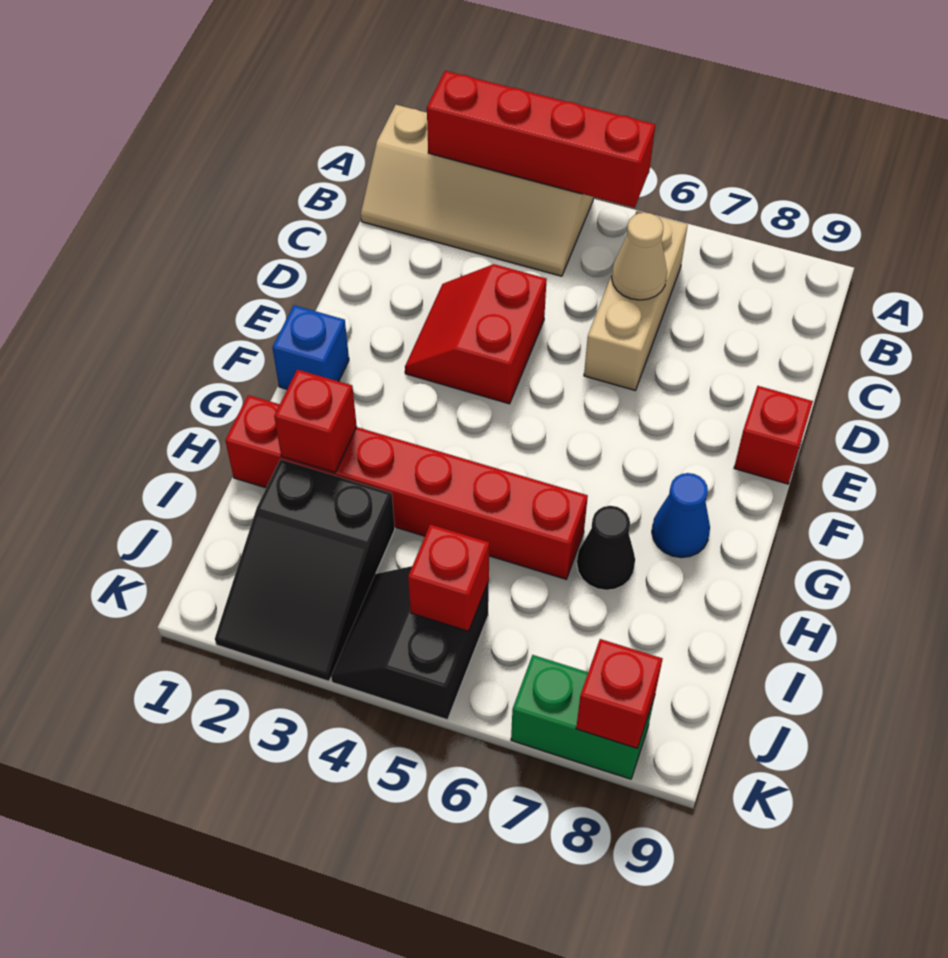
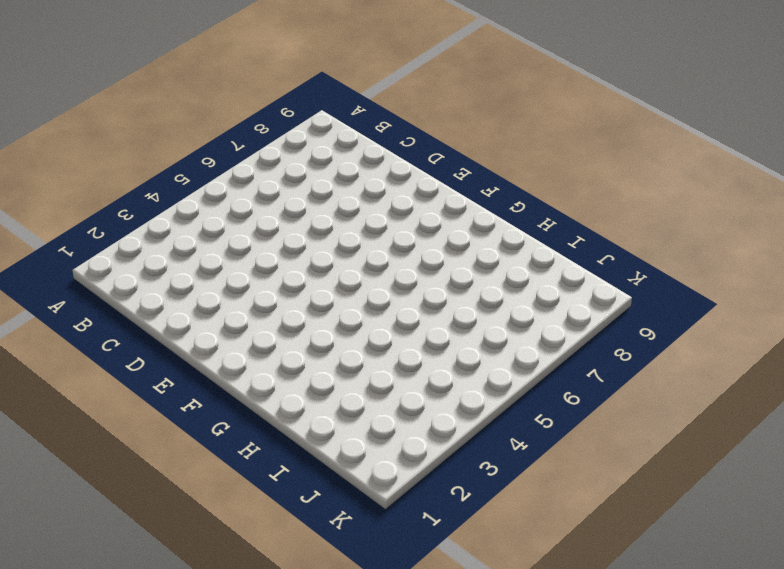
none -> tan slope A1:B4 level 1 top A
none -> tan brick B6:D6 level 1
none -> red slope D3:E4 level 1 top 4

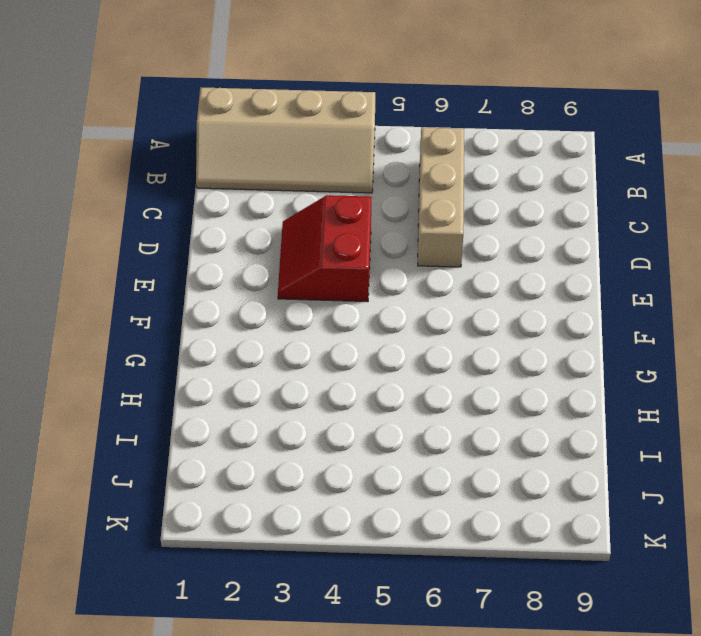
none -> red brick E9 level 1
none -> blue brick F1 level 1
none -> blue cone G8 level 1

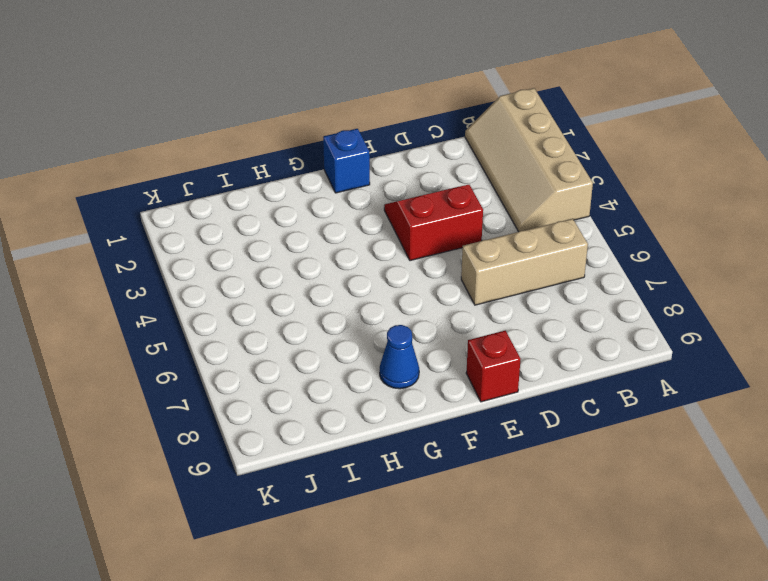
none -> red brick H1:H6 level 1
none -> black cone H7 level 1
none -> black slope I2:K3 level 1 top I

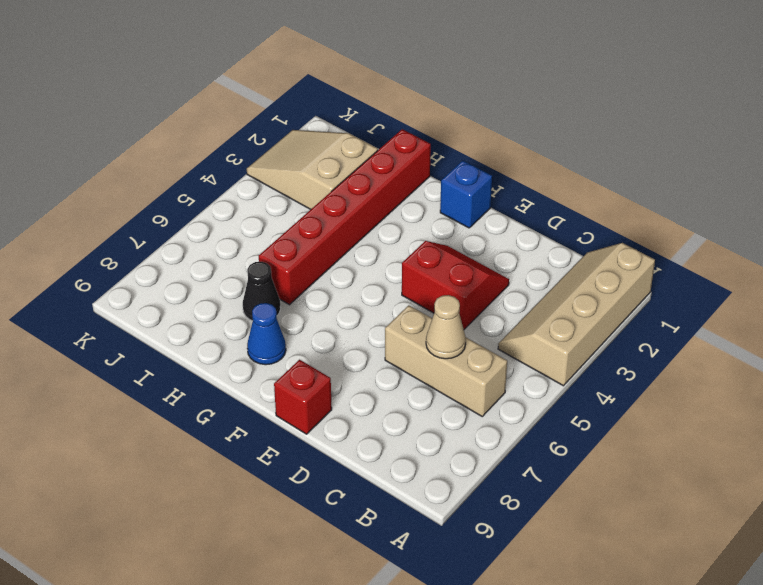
tan slope I2:K3 level 1 top I -> black slope I2:K3 level 1 top I
none -> black slope J4:K5 level 1 top 5
none -> green brick K7:K8 level 1
none -> red brick A2:A5 level 2

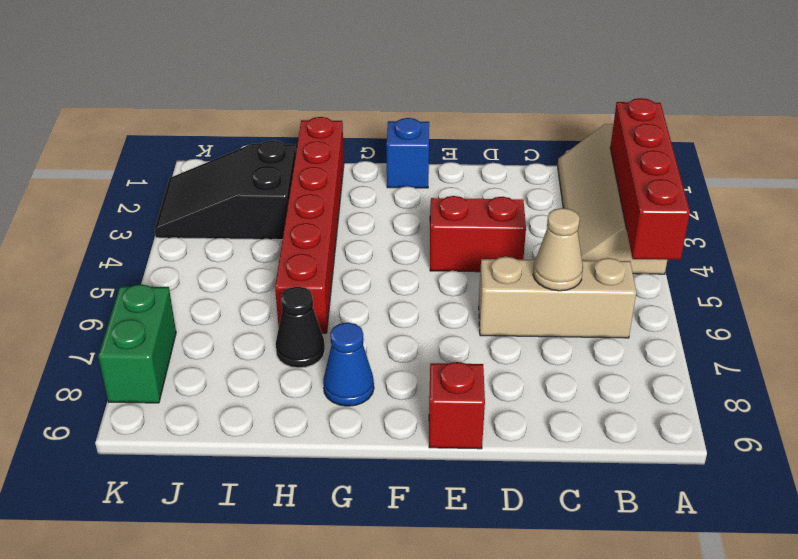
none -> black slope J4:K5 level 1 top 5
none -> red brick H2 level 2
none -> red brick J5 level 2

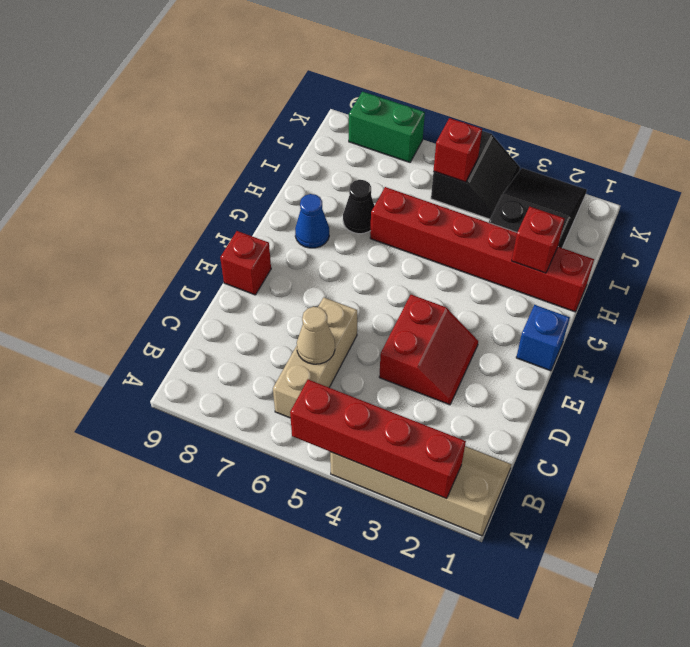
none -> red brick K8 level 2

